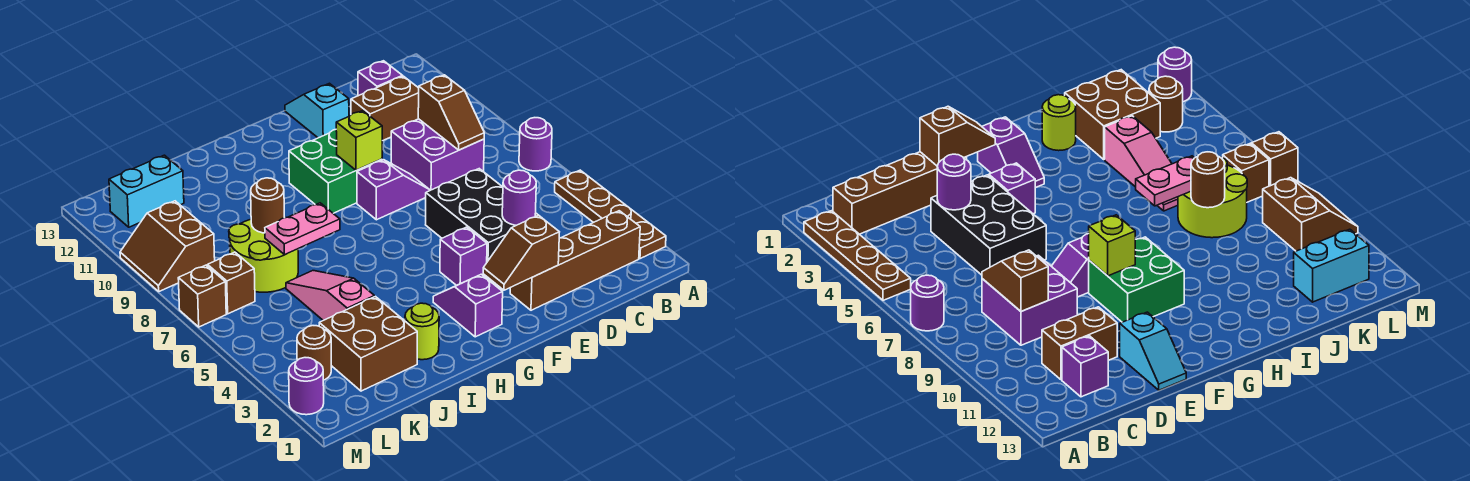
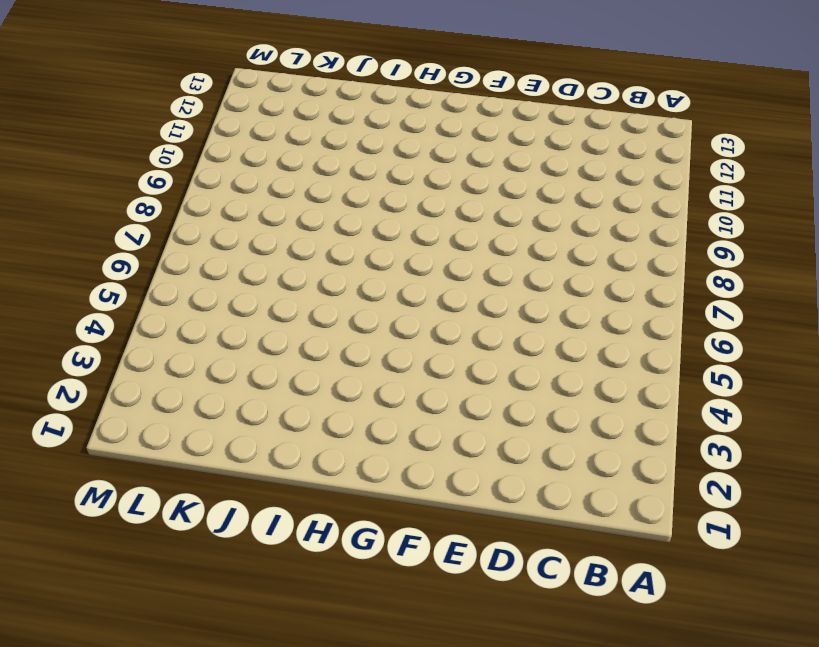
none -> brown plate A2:A5 level 1
none -> purple round brick A7 level 1
none -> brown brick B2:E2 level 1

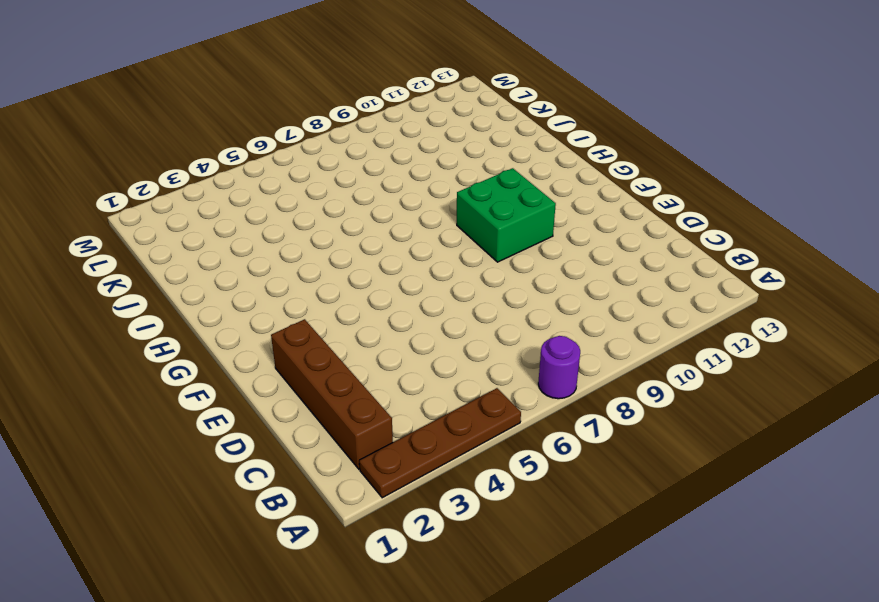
none -> purple brick C8:D9 level 1
none -> brown brick C11:D11 level 1
none -> purple brick C12 level 1

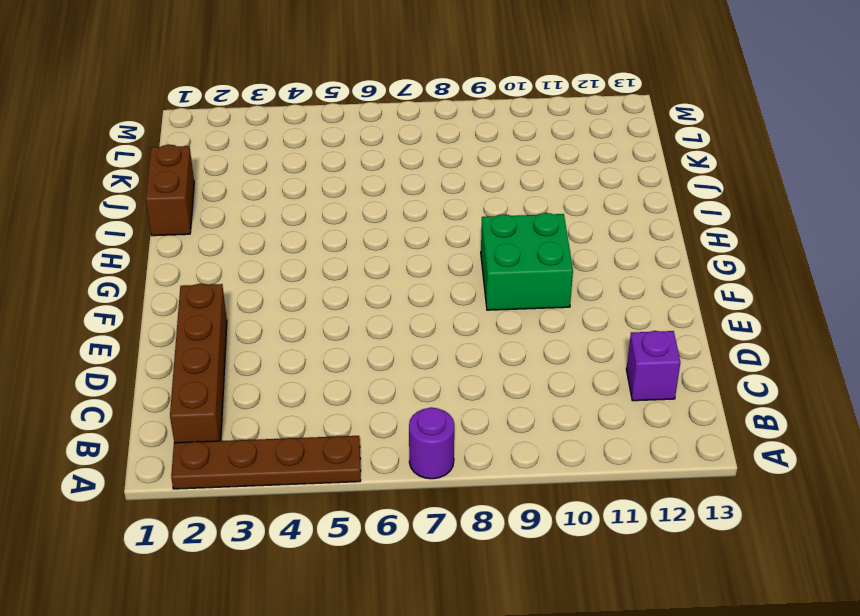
brown brick I1:J1 level 1 -> brown brick C11:D11 level 1
none -> purple brick C8:D9 level 1
none -> black brick D4:E6 level 1
none -> purple slope E8:F8 level 1 top F

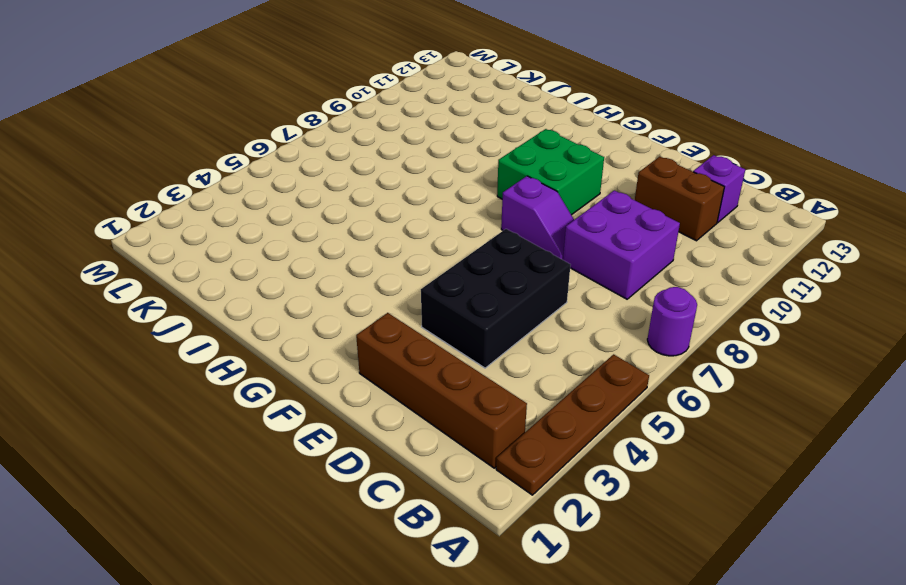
none -> cyan slope E12:E13 level 1 top 12
none -> purple brick F4 level 1
none -> purple slope G2:G3 level 1 top 2

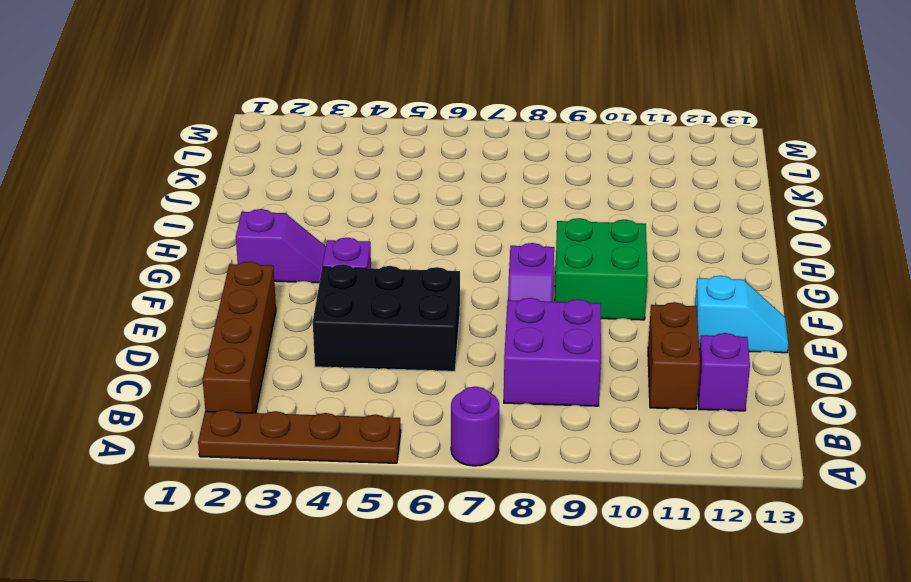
none -> lime round brick I2 level 1
none -> brown brick J2:K3 level 1
none -> pink slope J4:J6 level 1 top 4

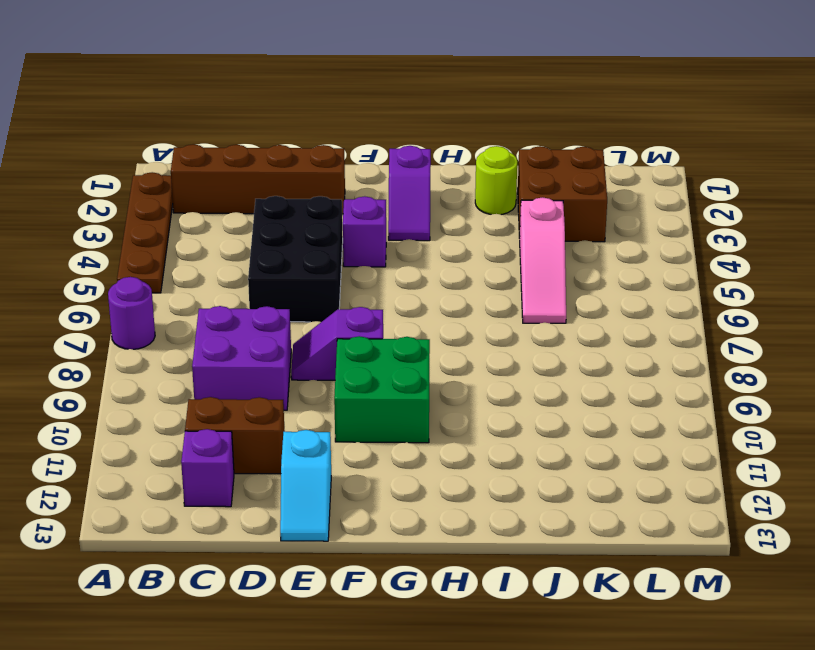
none -> lime round brick J7:K8 level 1
none -> cyan brick K12:L12 level 1
none -> brown round brick L3 level 1

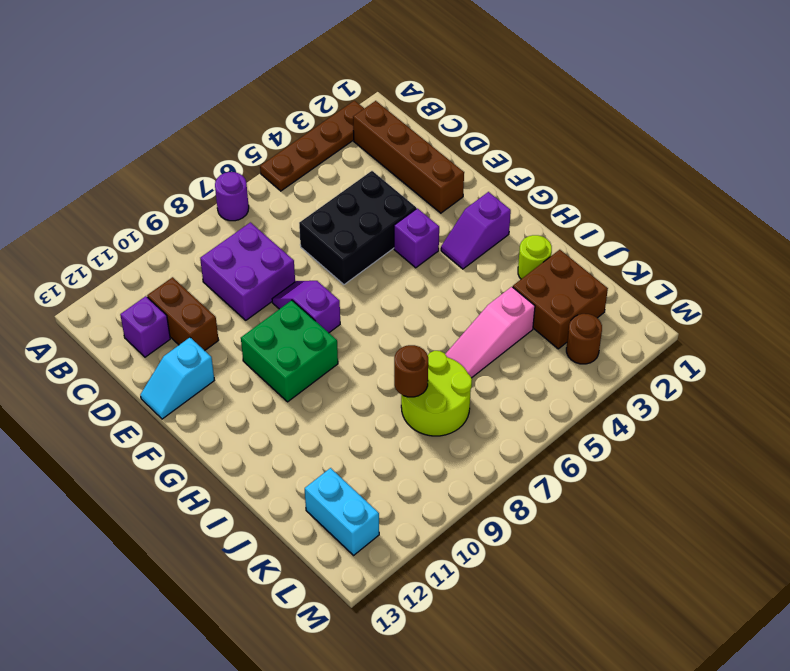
none -> brown brick L7 level 1
none -> brown slope L9:M10 level 1 top L
none -> purple round brick M2 level 1

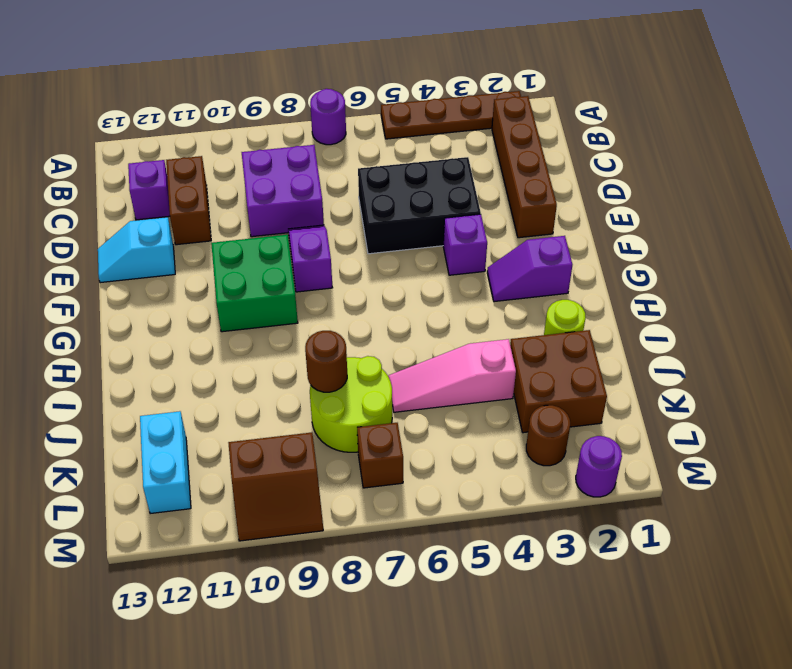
none -> brown brick M7 level 1
none -> brown slope C8:C9 level 2 top 9
none -> purple round brick D4 level 2

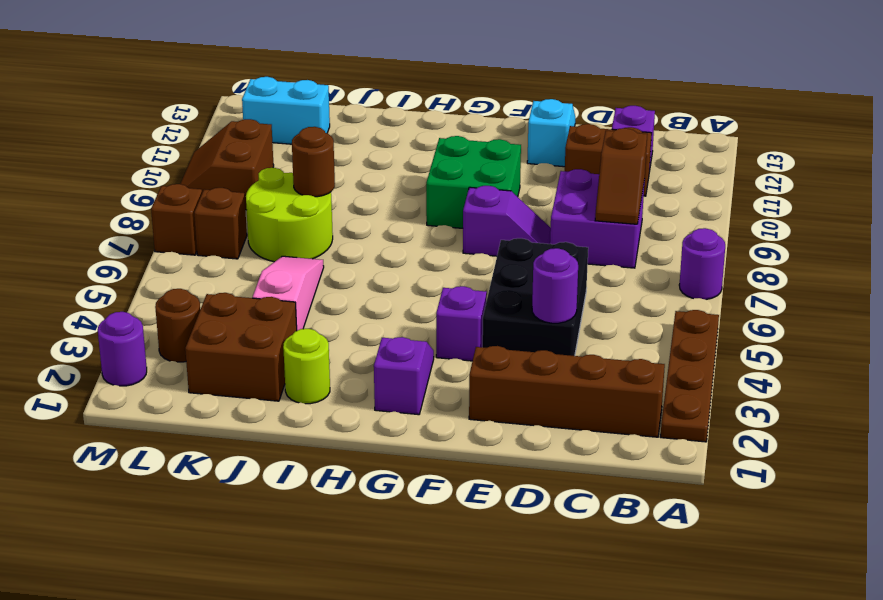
none -> brown slope E2:F2 level 2 top E
none -> lime brick F9 level 2
none -> pink plate I7:J7 level 2

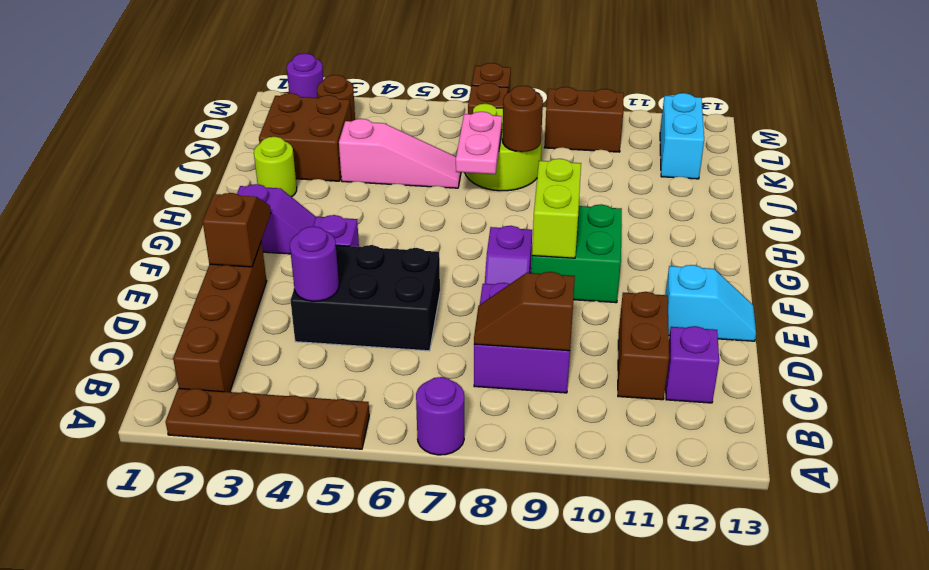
lime brick F9:G9 level 2 -> lime brick F9 level 2

